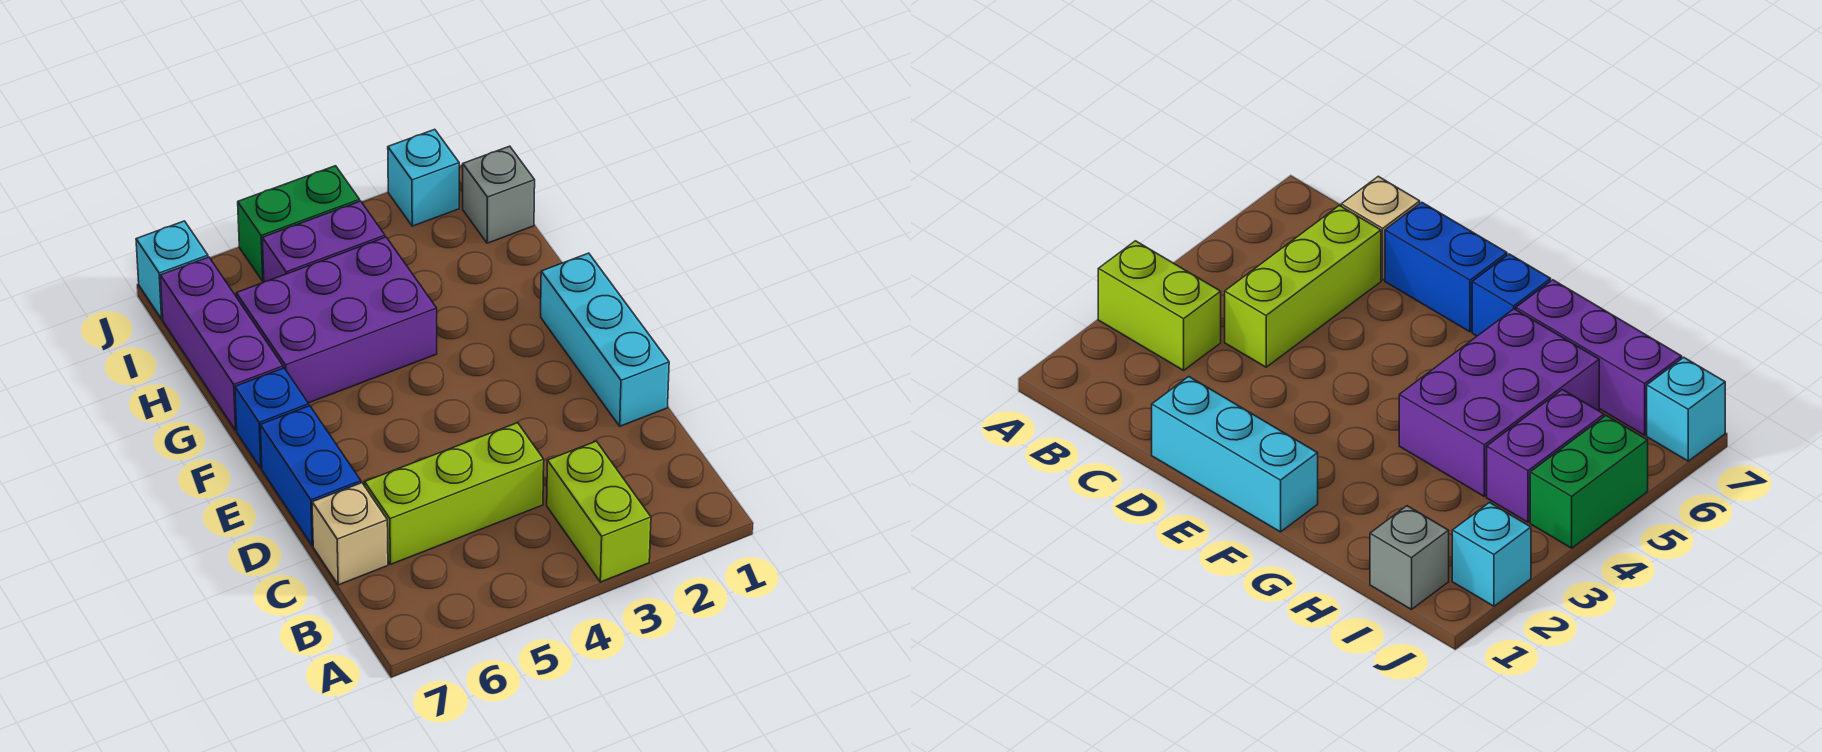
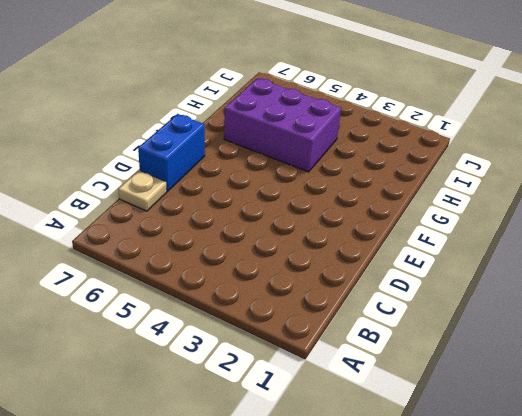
tan plate C7 level 1 -> tan brick C7 level 1
none -> lime brick A3:B3 level 1
none -> lime brick C4:C6 level 1
none -> cyan brick D1:F1 level 1

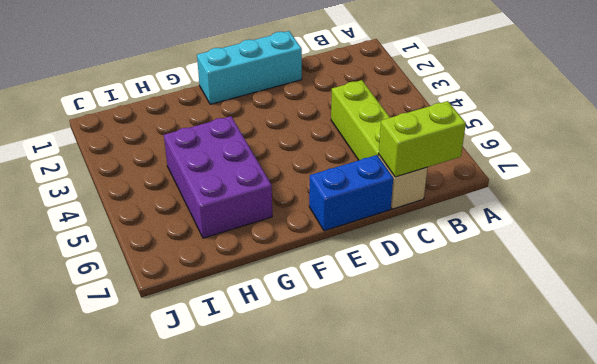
lime brick B7:C7 level 2 -> lime brick A3:B3 level 1
none -> blue brick F7 level 1
none -> purple brick G7:I7 level 1
none -> grey brick I1 level 1

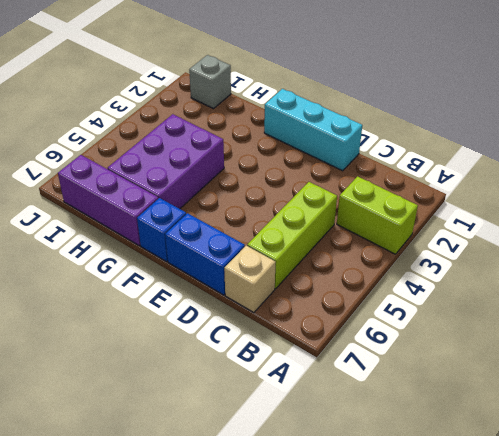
none -> purple brick I4:I5 level 1
none -> cyan brick J2 level 1
none -> green brick J4:J5 level 1

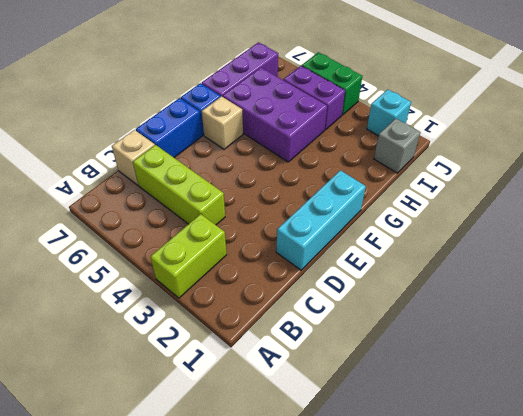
tan brick F6 level 1 -> none
none -> cyan brick J7 level 1

